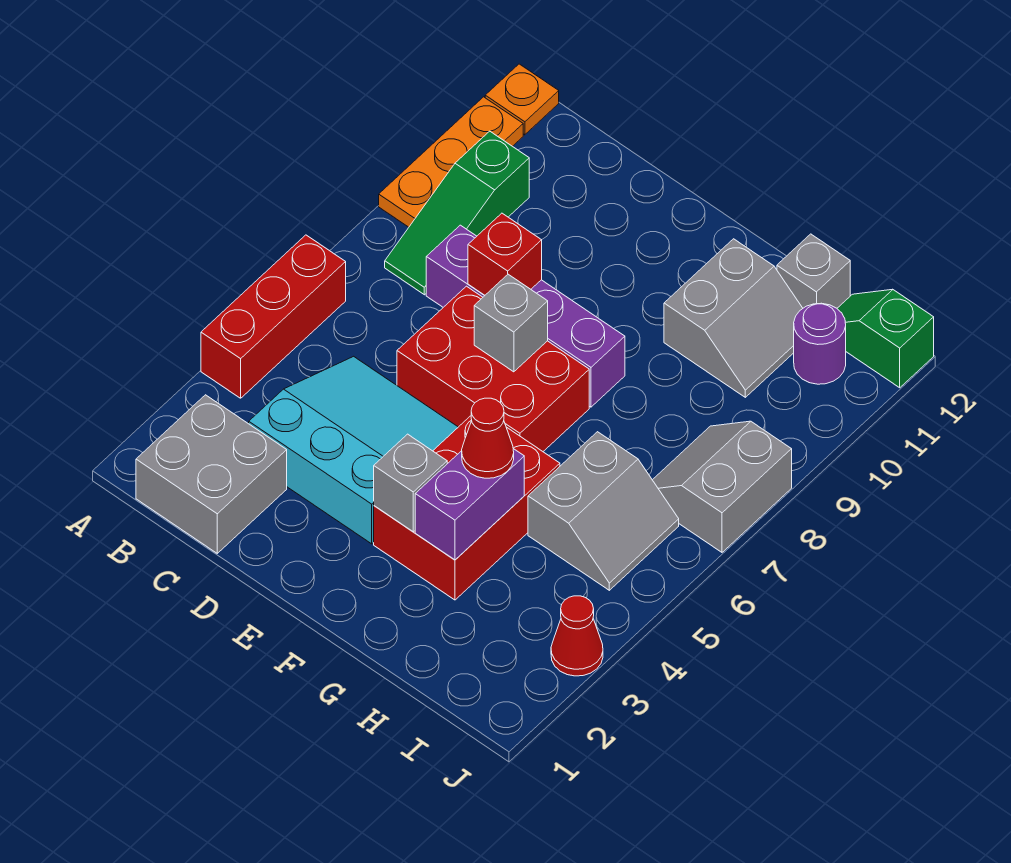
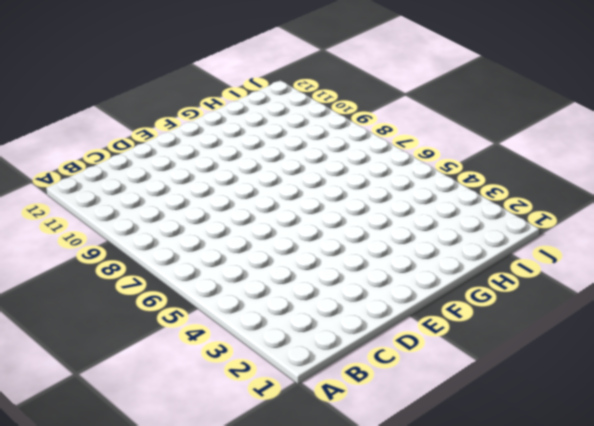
none -> red brick A4:A6 level 1
none -> orange plate A9:A11 level 1
none -> orange plate A12 level 1

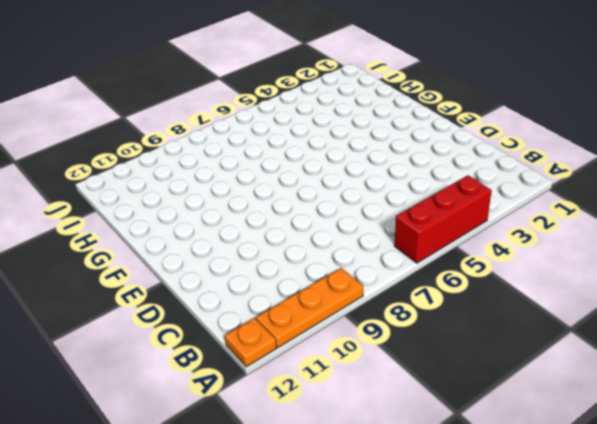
none -> grey brick B1:C2 level 1
none -> green slope B8:B10 level 1 top 10
none -> cyan slope C3:E5 level 1 top 3

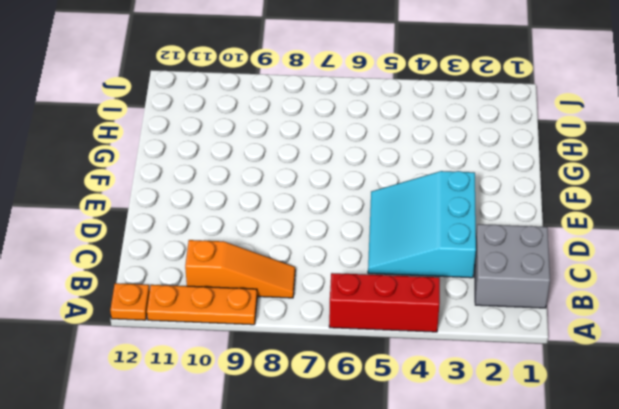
orange slope B8:B10 level 1 top 10 -> green slope B8:B10 level 1 top 10
none -> purple brick C8:F8 level 1
none -> red brick D6:F7 level 1
none -> red brick F3:G5 level 1

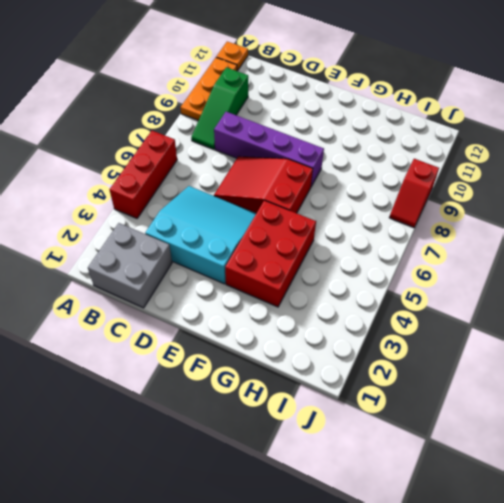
red slope D6:F7 level 1 top F -> red brick D6:F7 level 1
red slope J8:J9 level 1 top 9 -> grey slope I7:J8 level 1 top J
none -> grey slope G10:H11 level 1 top G
none -> grey slope H5:I6 level 1 top H
none -> grey brick H12 level 1

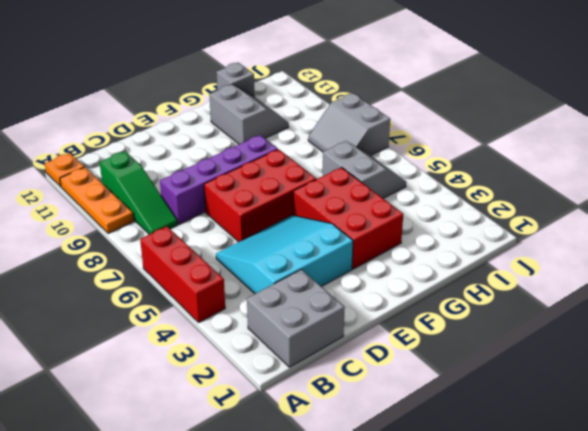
none -> purple round brick I11 level 1
none -> green slope I12:J12 level 1 top J
none -> red cone J3 level 1

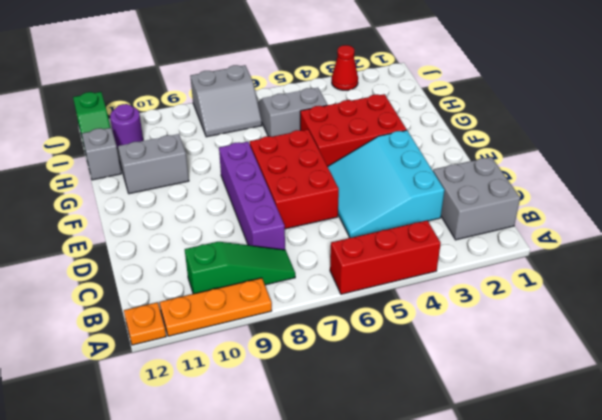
none -> red brick D8 level 2
none -> grey brick E7 level 2
none -> grey brick F3 level 2

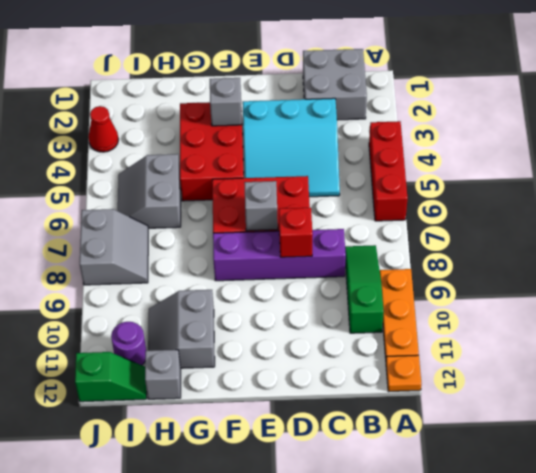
none -> purple brick G3:G4 level 2
none -> red cone G4 level 3

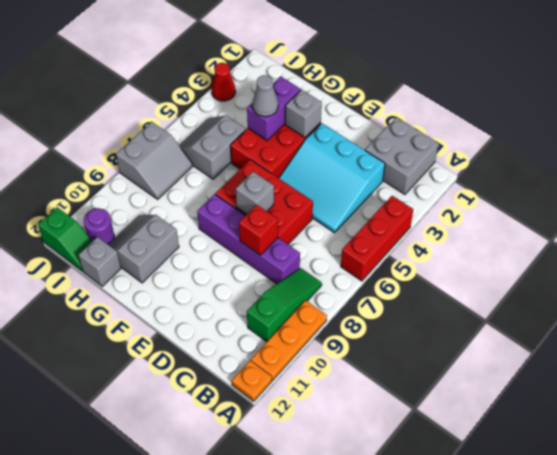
grey cone G4 level 3 -> red cone G4 level 3

